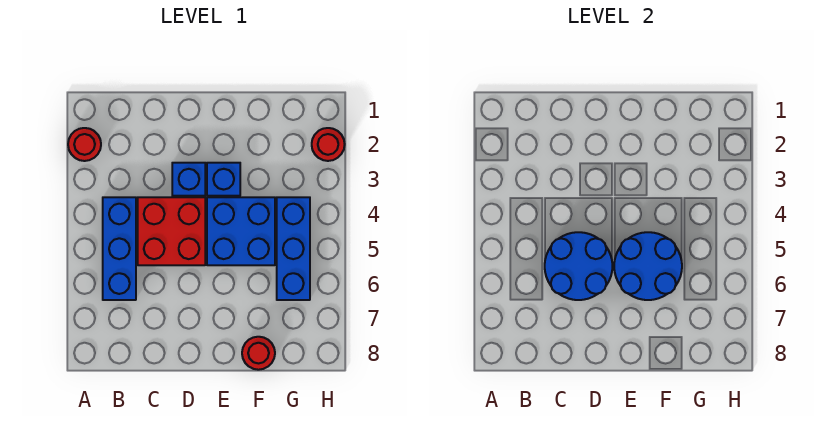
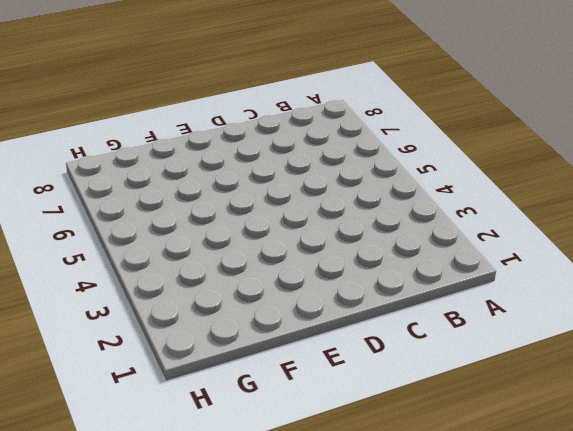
none -> red round brick A2 level 1
none -> blue brick B4:B6 level 1

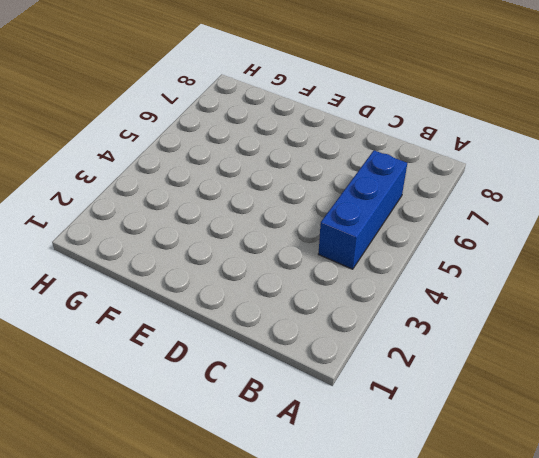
none -> red round brick A2 level 1
none -> red brick C4:D5 level 1

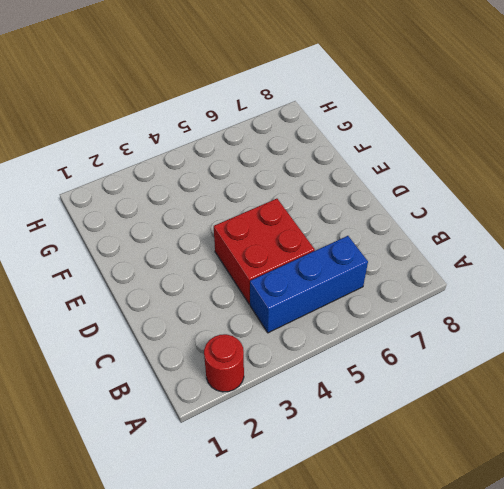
none -> blue brick D3 level 1
none -> blue brick E3 level 1

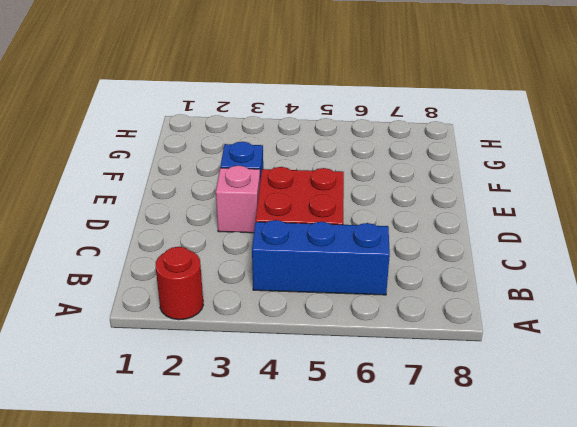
pink brick D3 level 1 -> blue brick D3 level 1
none -> blue brick E4:F5 level 1
none -> red round brick F8 level 1

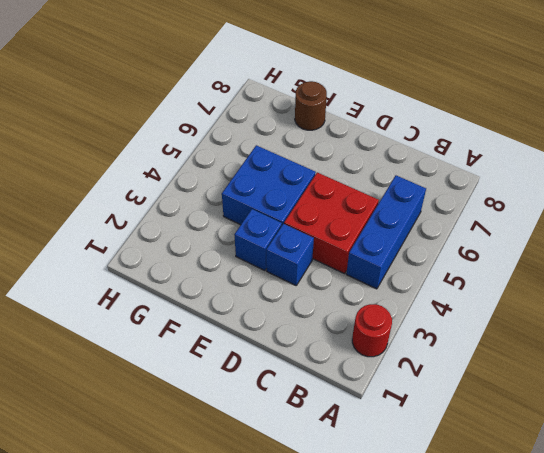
brown round brick F8 level 1 -> red round brick F8 level 1
none -> blue brick G4:G6 level 1
none -> red round brick H2 level 1

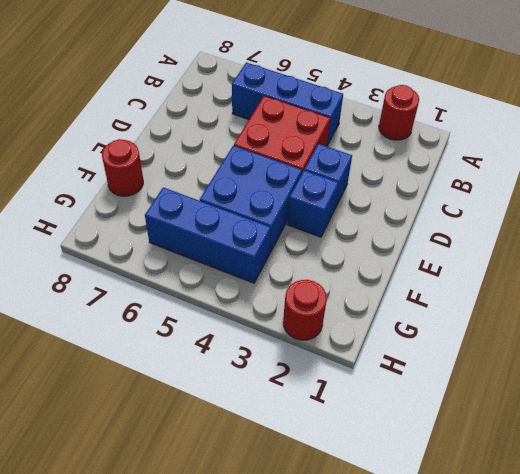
none -> blue round brick C5:D6 level 2
none -> blue round brick E5:F6 level 2

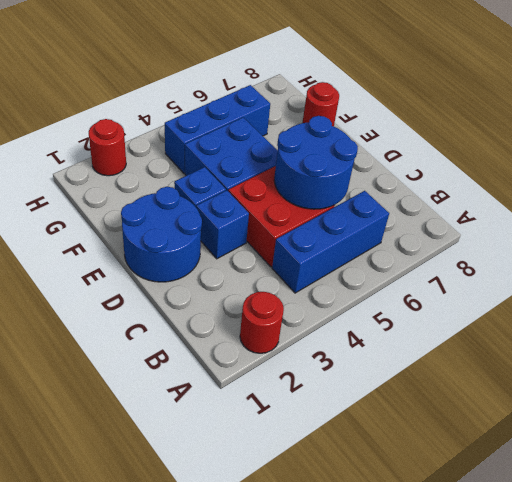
blue round brick D1:E2 level 1 -> blue round brick E5:F6 level 2

